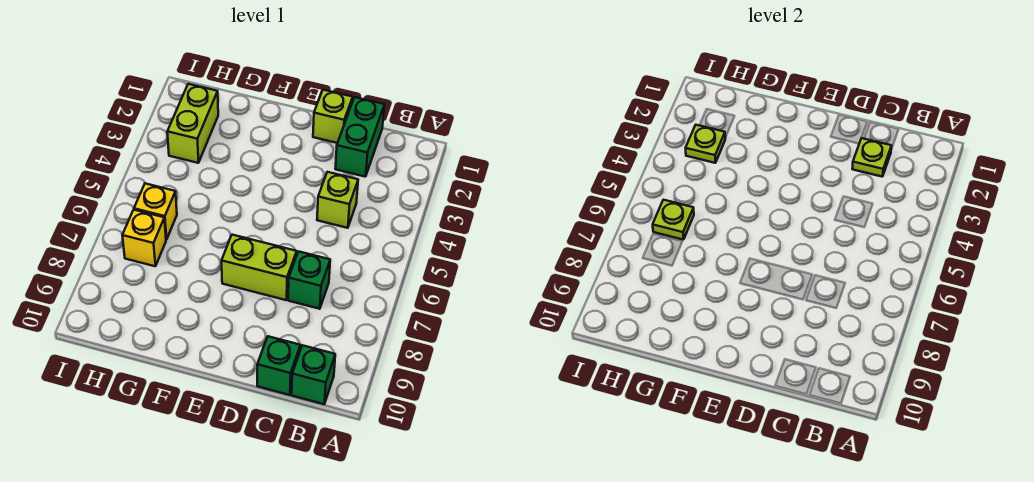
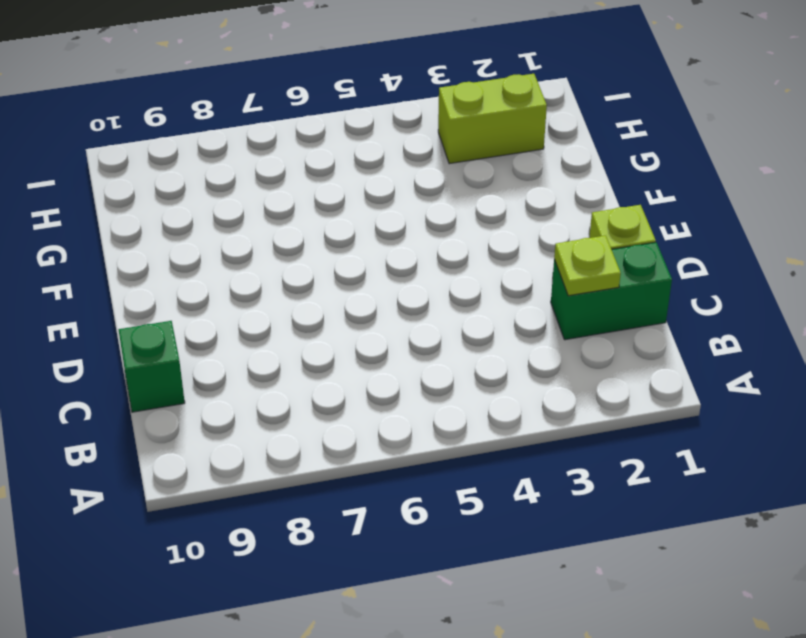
none -> green brick B10 level 1
none -> lime brick C4 level 1
none -> green brick C7 level 1

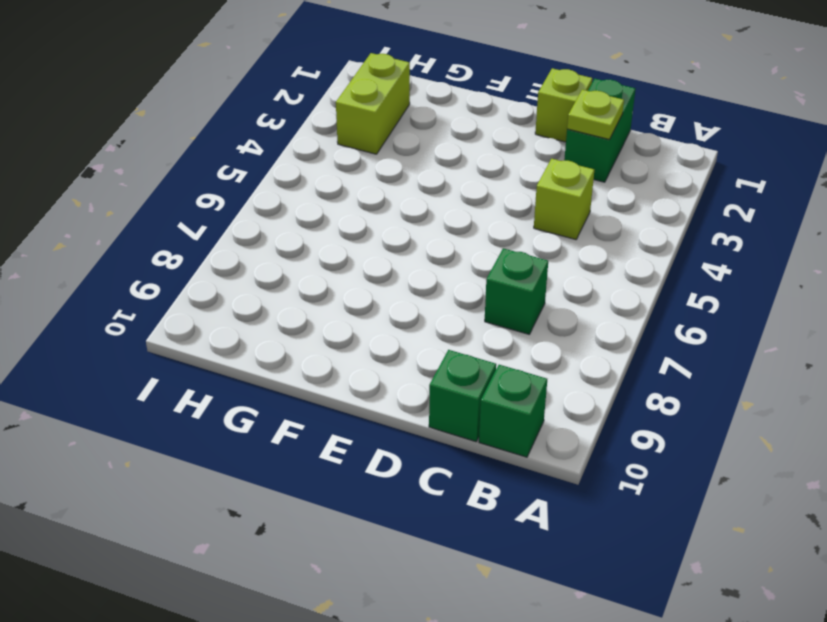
none -> lime brick D7:E7 level 1
none -> yellow brick H6 level 1
none -> yellow brick H7 level 1

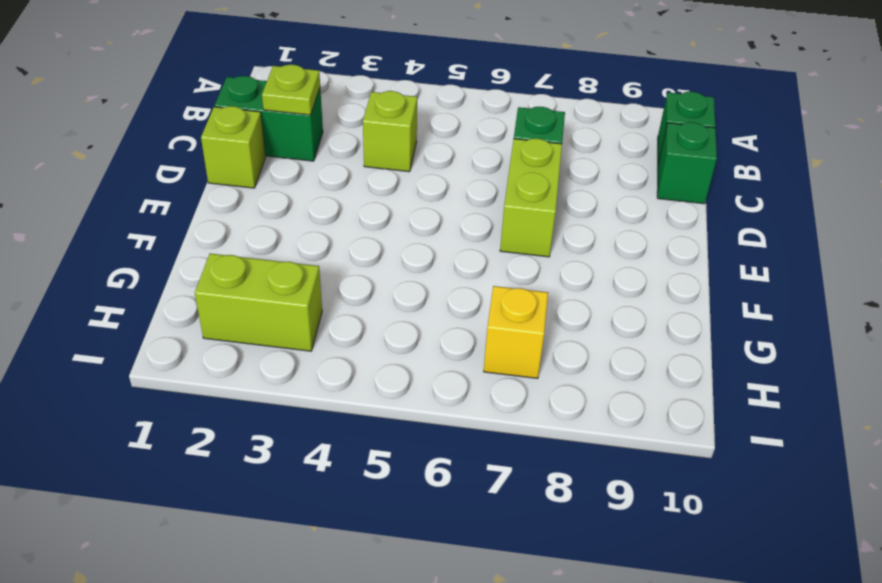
none -> yellow brick H6 level 1
none -> lime plate H3 level 2
none -> lime plate H6 level 2

